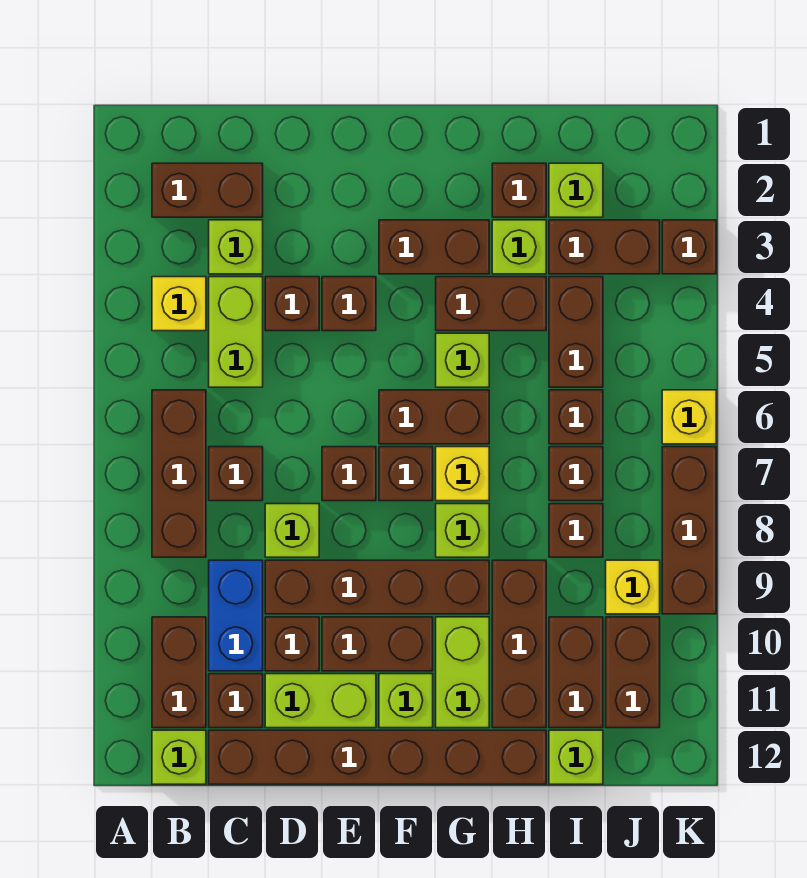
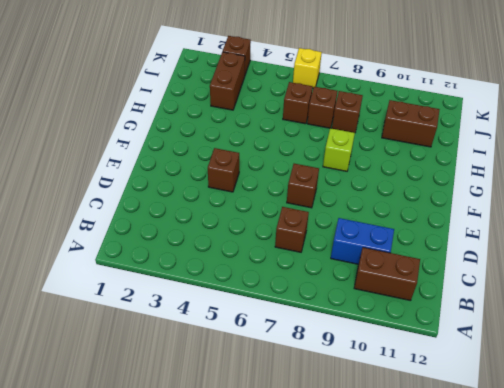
none -> brown brick B2:C2 level 1
none -> yellow brick B4 level 1
none -> brown brick B6:B8 level 1
none -> lime brick B12 level 1

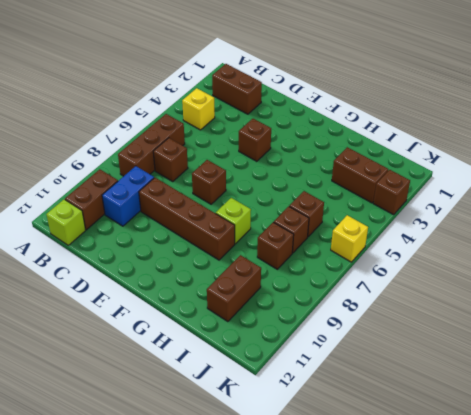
none -> lime brick C3 level 1
none -> lime brick C4:C5 level 1
none -> brown brick C11 level 1
none -> brown brick C12:H12 level 1

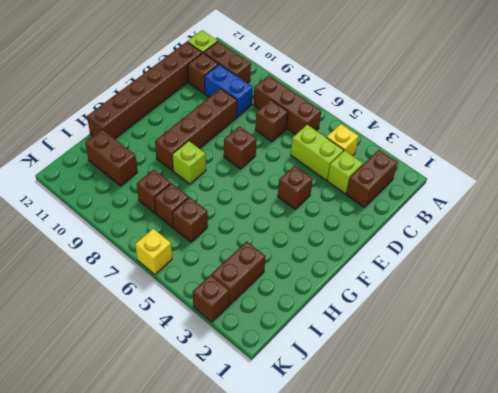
none -> brown brick D4 level 1
none -> lime brick D8 level 1
none -> brown brick D10 level 1
none -> lime brick D11:E11 level 1

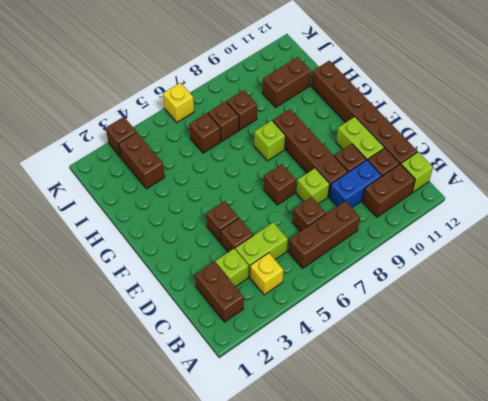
none -> brown brick E10:F10 level 1
none -> brown brick F3:G3 level 1
none -> brown brick F6:G6 level 1
none -> brown brick F7 level 1

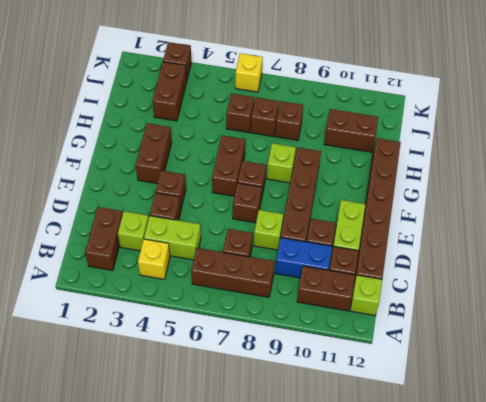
none -> brown brick E10:F10 level 1
none -> lime brick F11 level 1
none -> brown brick G4:H4 level 1
none -> lime brick G5 level 1

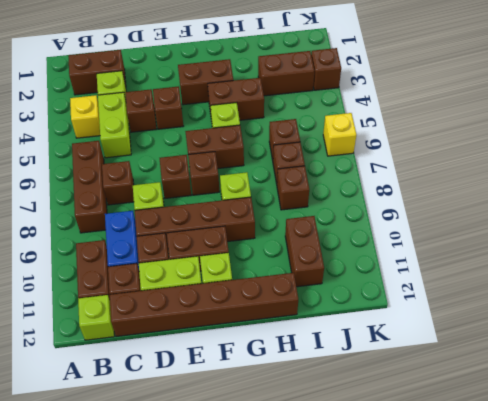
none -> yellow brick G7 level 1
none -> lime brick G10:G11 level 1
none -> brown brick H2 level 1
none -> lime brick H3 level 1

